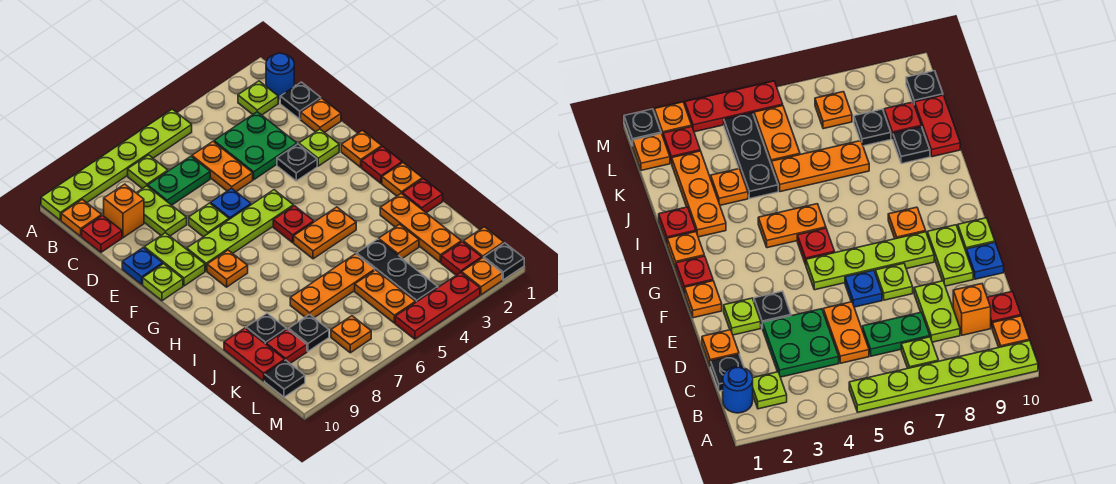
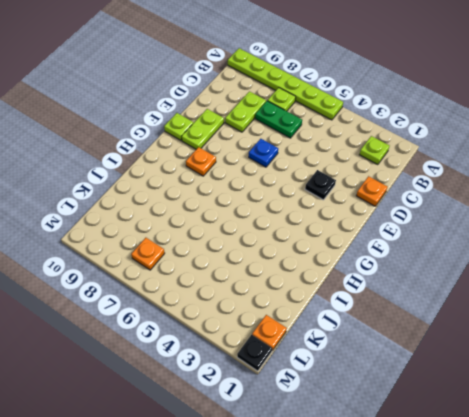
none -> blue round brick B1 level 1
none -> orange plate B10 level 1
none -> black plate C1 level 1
none -> green plate C3:D4 level 1

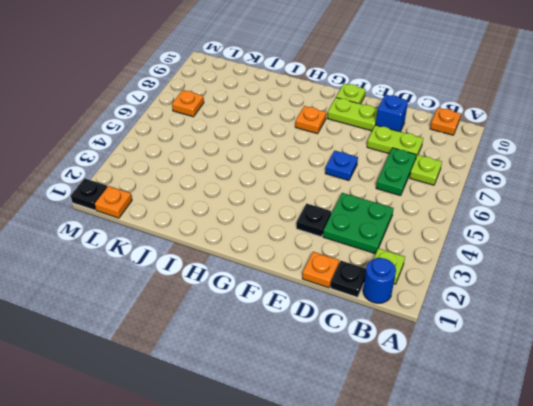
blue brick D9 level 1 -> none
none -> lime plate A5:A10 level 1
none -> orange plate C5:D5 level 1
none -> orange brick C9 level 1
none -> red plate C10 level 1

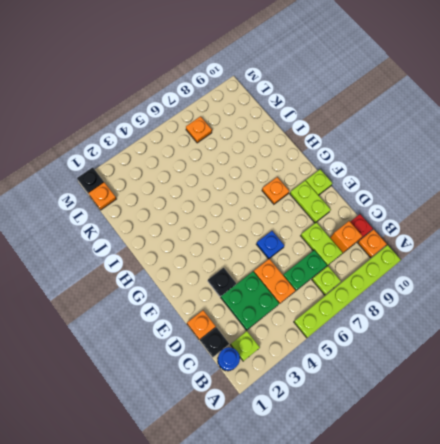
none -> lime plate E2 level 1
none -> lime plate E7 level 1
none -> blue plate E10 level 1
none -> orange plate F1 level 1

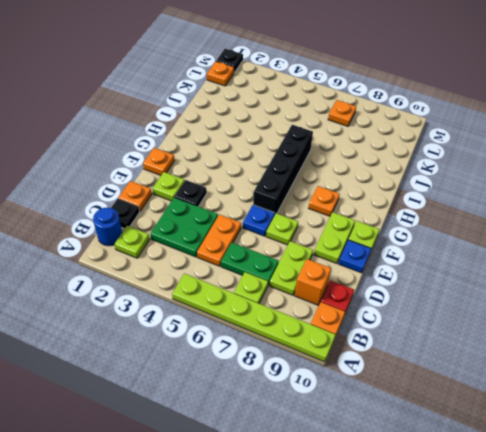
black brick F6:I6 level 1 -> lime plate F5:F8 level 1
none -> red plate G1 level 1
none -> red plate G5 level 1
none -> orange plate H1 level 1
none -> orange plate H4:H5 level 1

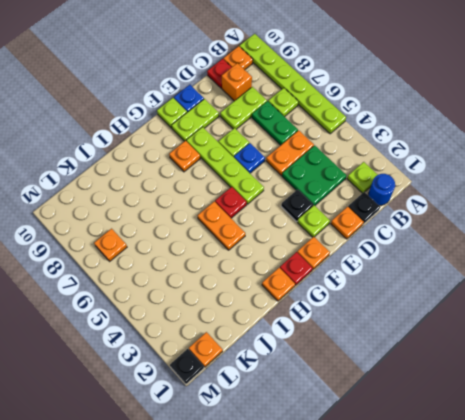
none -> red plate I1 level 1
none -> orange plate I2:K2 level 1
none -> orange plate J3 level 1
none -> black plate J4:L4 level 1

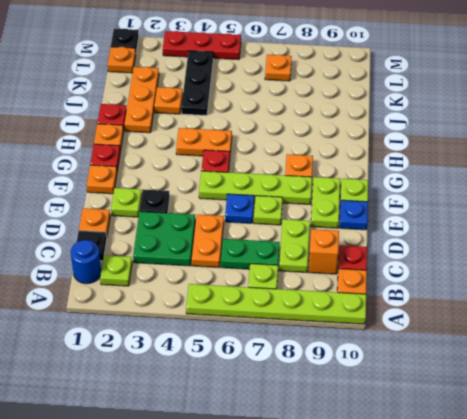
none -> orange plate J5:J7 level 1
none -> black plate J9 level 1
none -> red plate J10:K10 level 1
none -> orange plate K5:L5 level 1

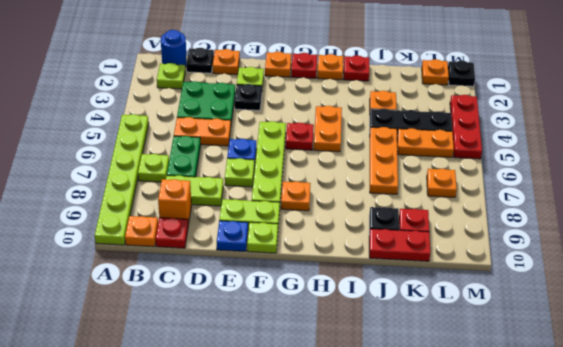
none -> orange plate I2:K2 level 1
none -> black plate K8 level 1
none -> red plate L2 level 1
none -> black plate L10 level 1

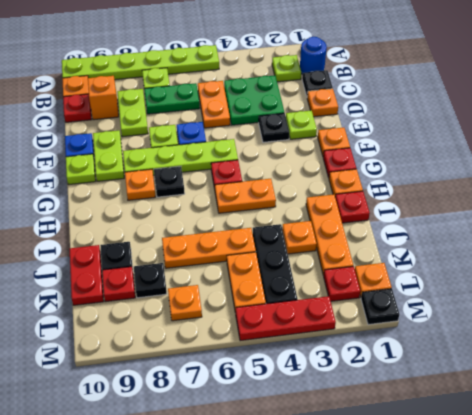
black plate G7 level 1 -> black plate L10 level 1
none -> orange plate M2 level 1

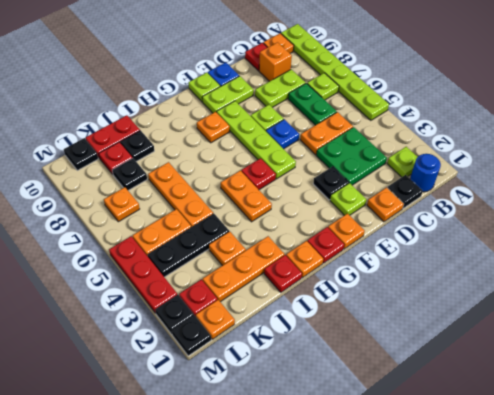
black plate M2 level 1 -> orange plate M2 level 1

